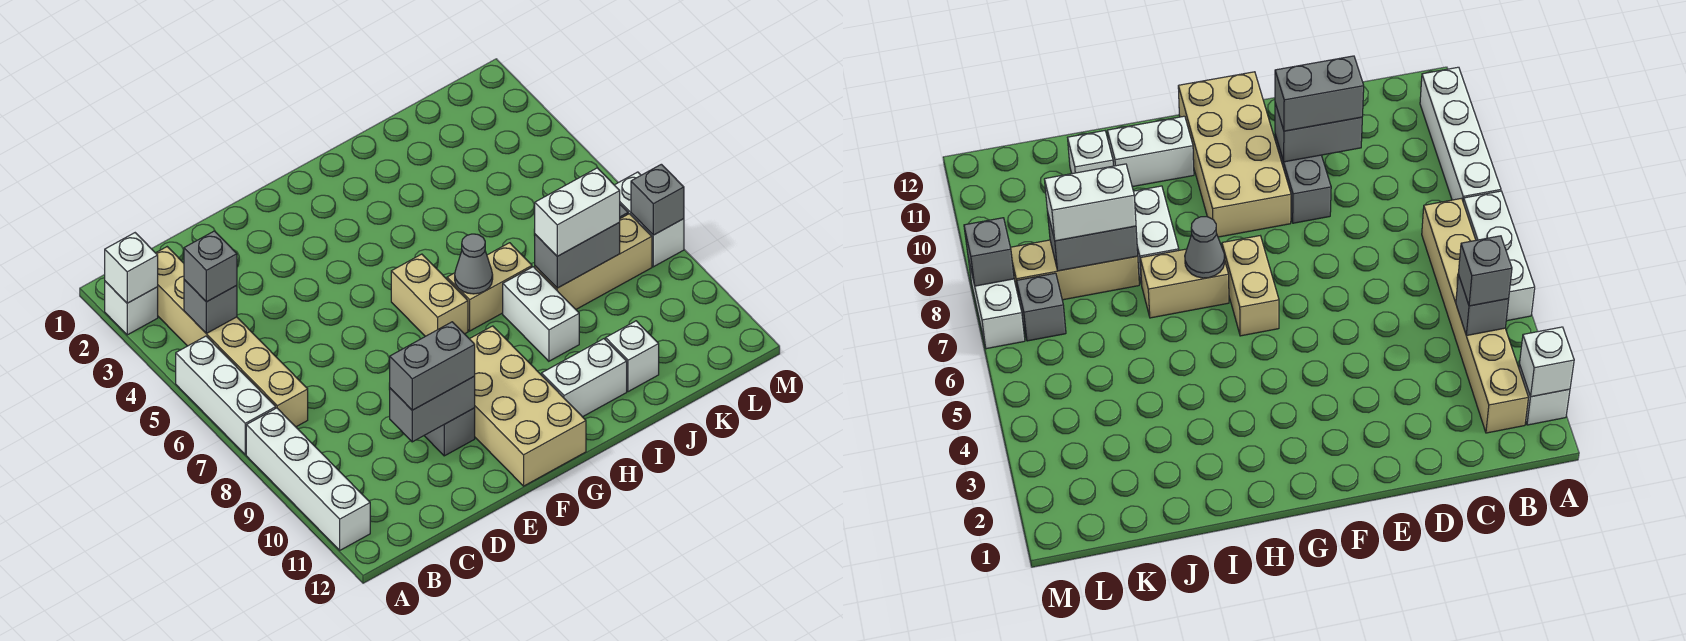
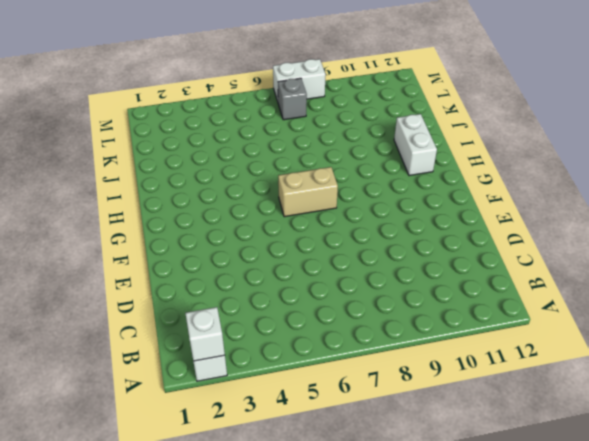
none -> white brick A5:A7 level 1
none -> white brick A8:A11 level 1
none -> tan brick B2:B7 level 1

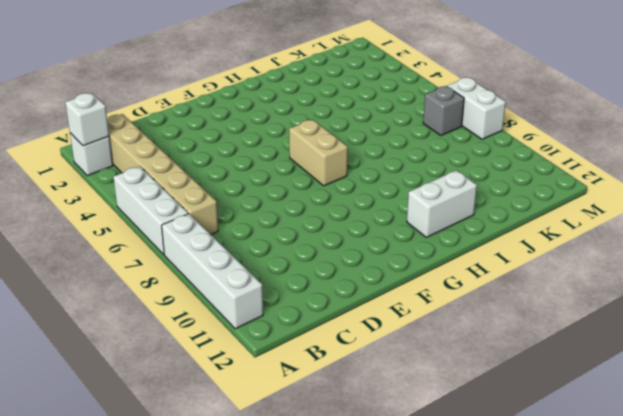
none -> grey brick E9:E10 level 1
none -> tan brick F9:G12 level 1
none -> tan brick H7:I7 level 1

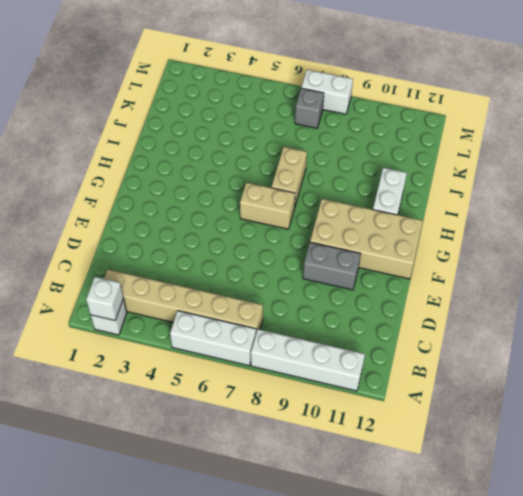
none -> white brick I8:I9 level 1
none -> tan brick J8:L8 level 1
none -> white brick J11 level 1

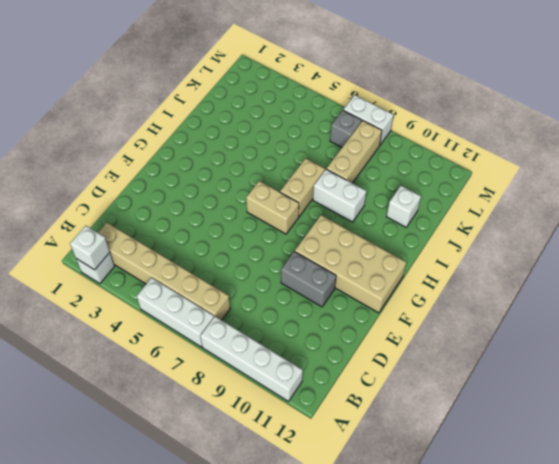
none -> white brick H11:I11 level 1
none -> grey brick B4 level 2
none -> grey brick D10:E10 level 2

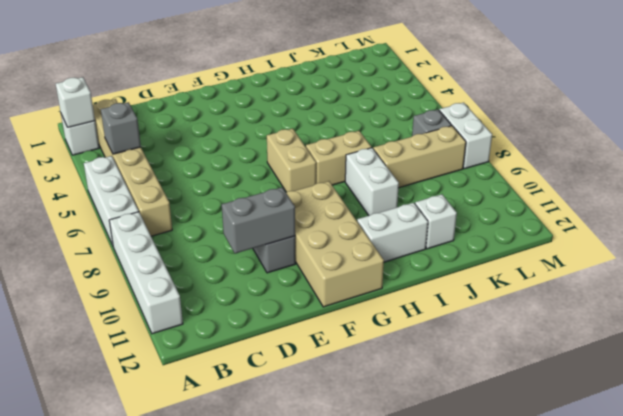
none -> grey cone H7 level 2
none -> grey brick J8:K8 level 2
none -> grey brick M8 level 2

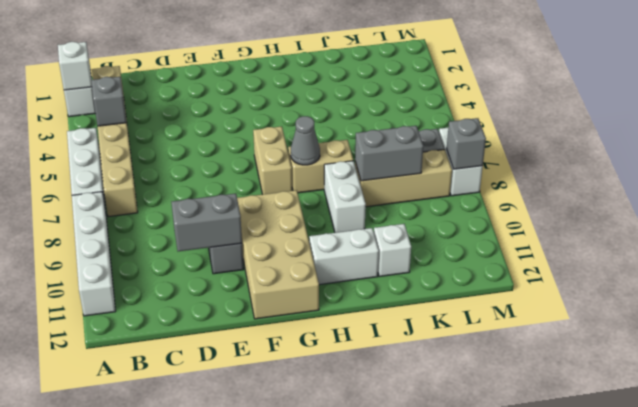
none -> grey brick B4 level 3
none -> grey brick D10:E10 level 3
none -> white brick J8:K8 level 3

